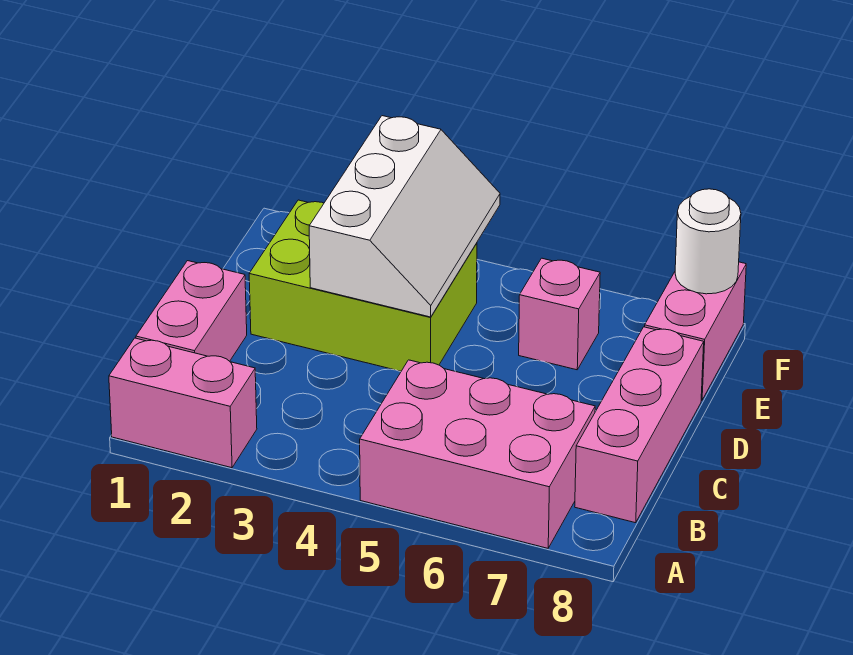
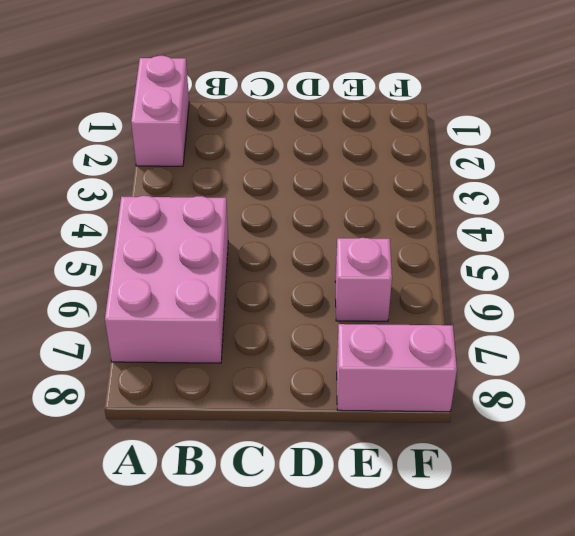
none -> pink brick B1:C1 level 1
none -> pink brick B8:D8 level 1

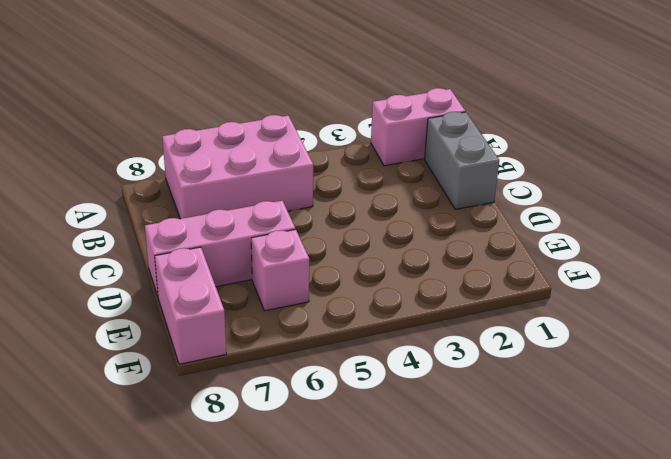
grey brick B1:C1 level 1 -> pink brick B1:C1 level 1
pink brick D6:D8 level 1 -> pink brick B8:D8 level 1
none -> lime brick D2:E4 level 1
none -> white slope D3:F4 level 2 top 3

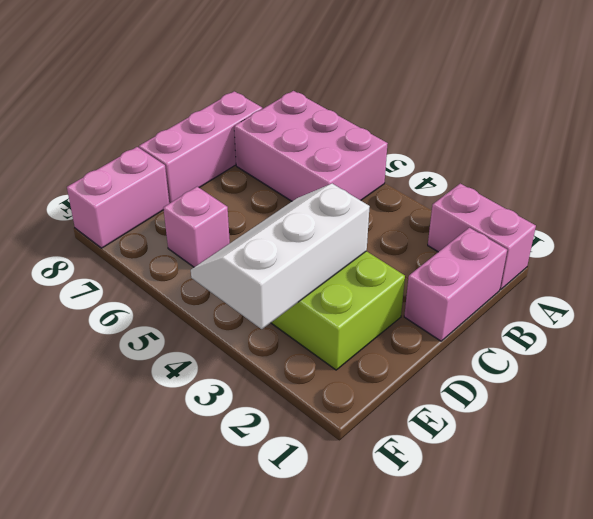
none -> white round brick F8 level 2

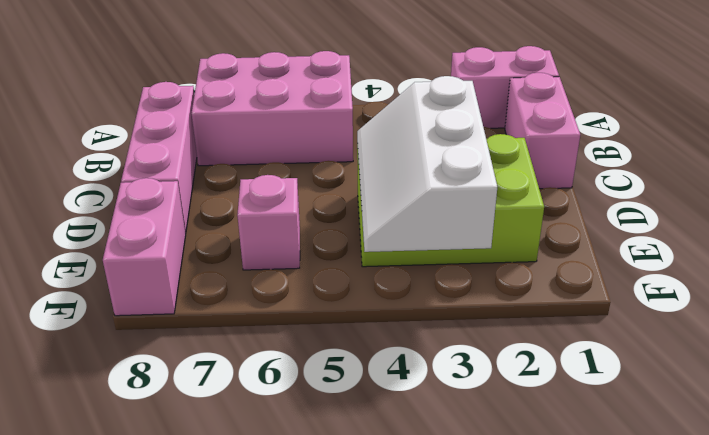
none -> white round brick F8 level 2

